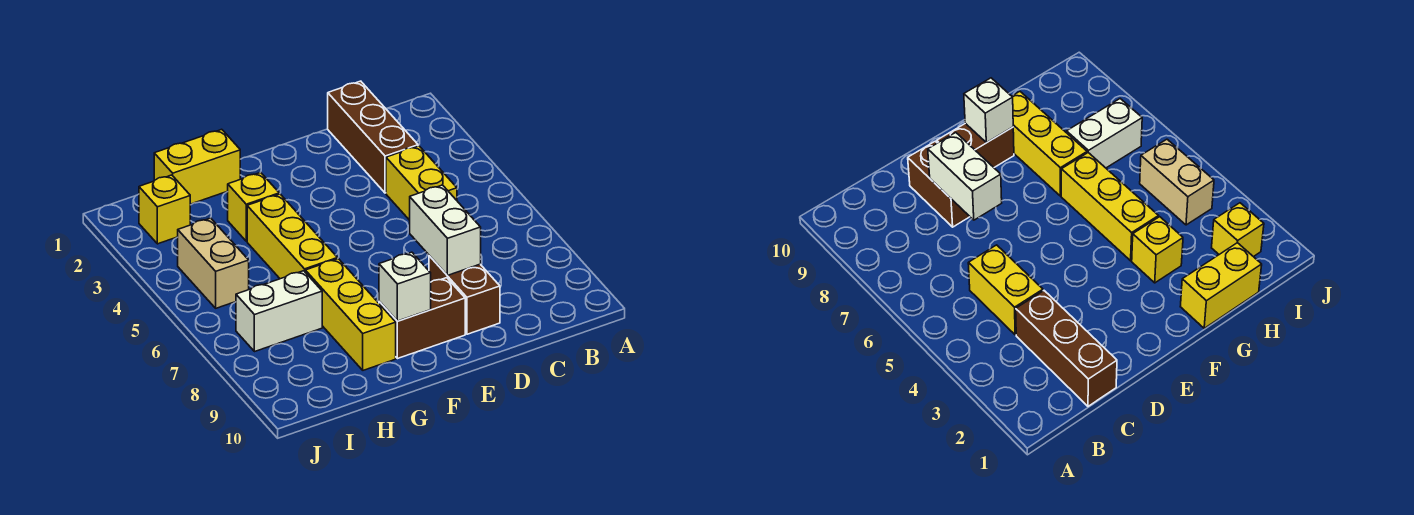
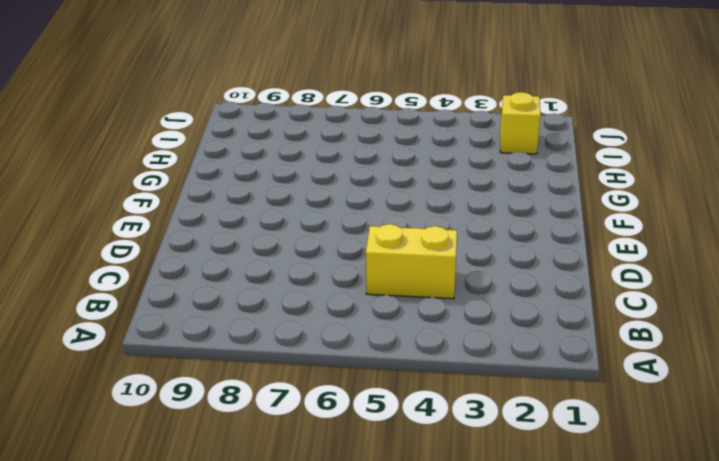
none -> brown brick C1:C3 level 1
none -> brown brick D8:D9 level 1
none -> brown brick E9:F9 level 1

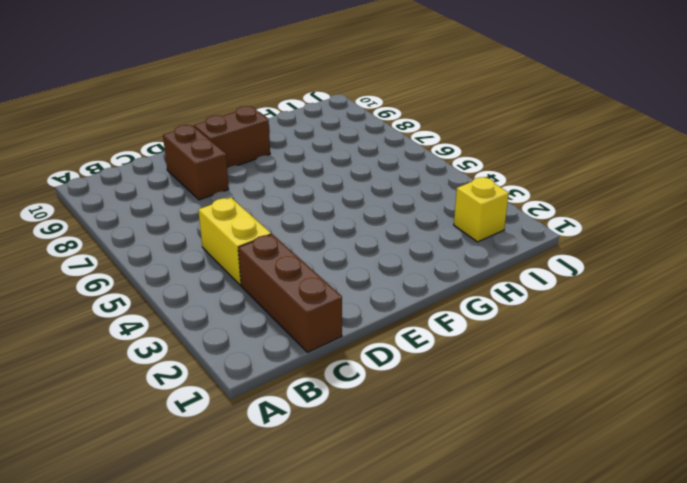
none -> yellow brick G1:H1 level 1
none -> yellow brick G3 level 1
none -> yellow brick G4:G6 level 1

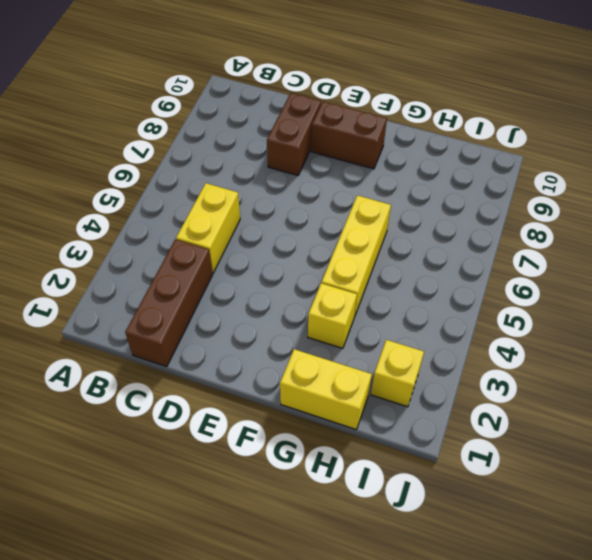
none -> yellow brick G7:G9 level 1
none -> white brick H7:I7 level 1
none -> tan brick I4:I5 level 1

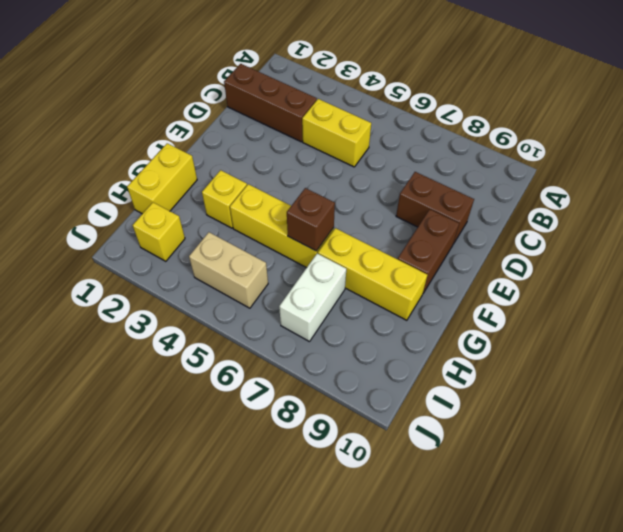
brown brick G6 level 2 -> none
none -> white brick D7:D8 level 2
none -> white brick F9 level 2

